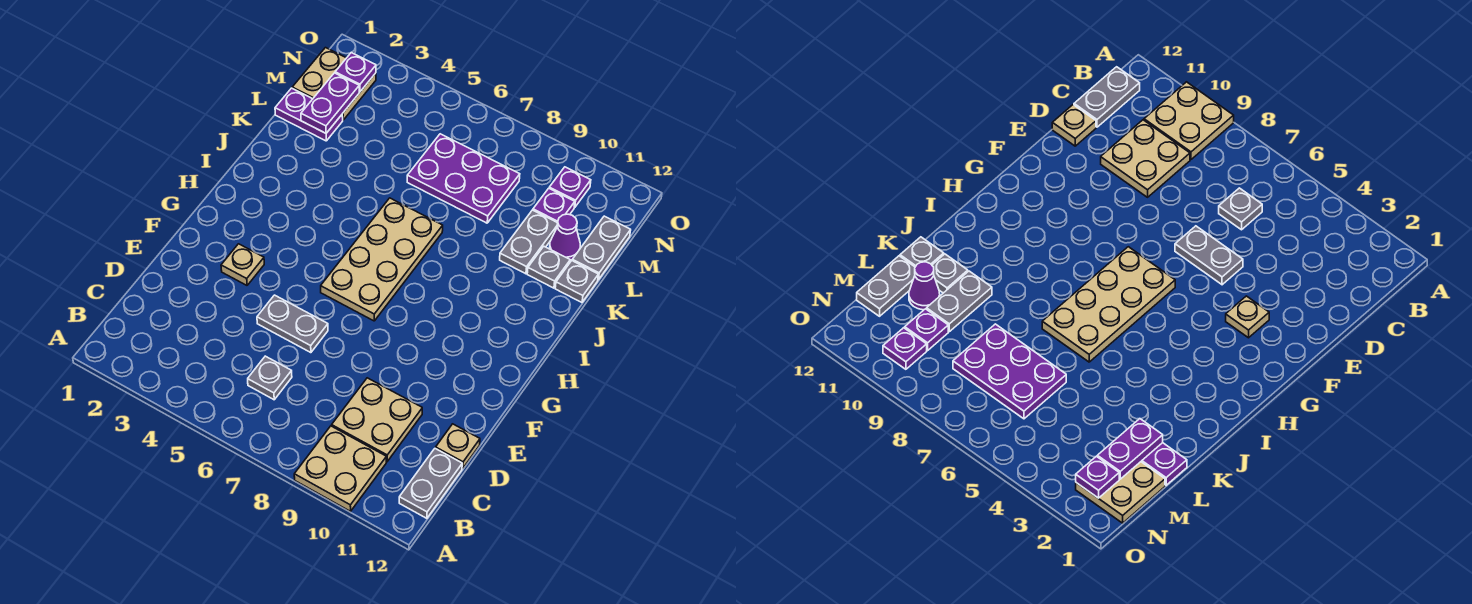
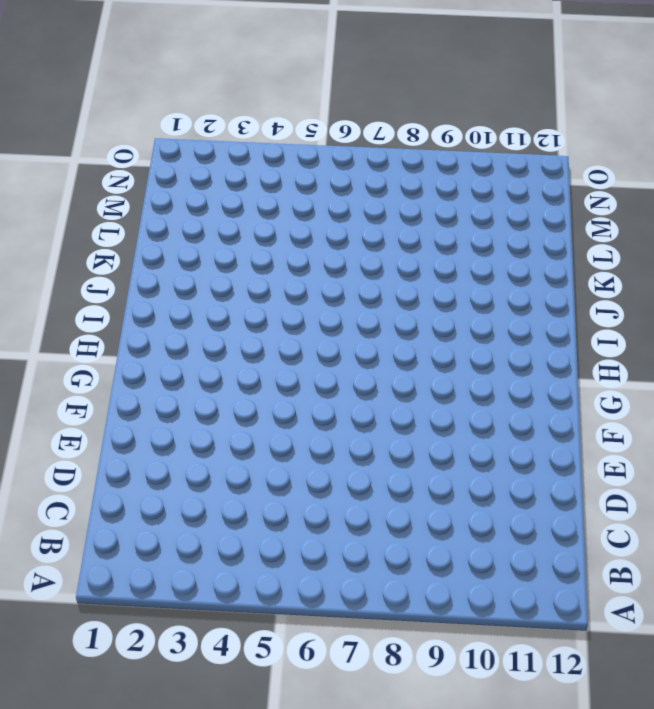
none -> tan plate A9:B10 level 1
none -> grey plate B12:C12 level 1
none -> grey plate C6 level 1

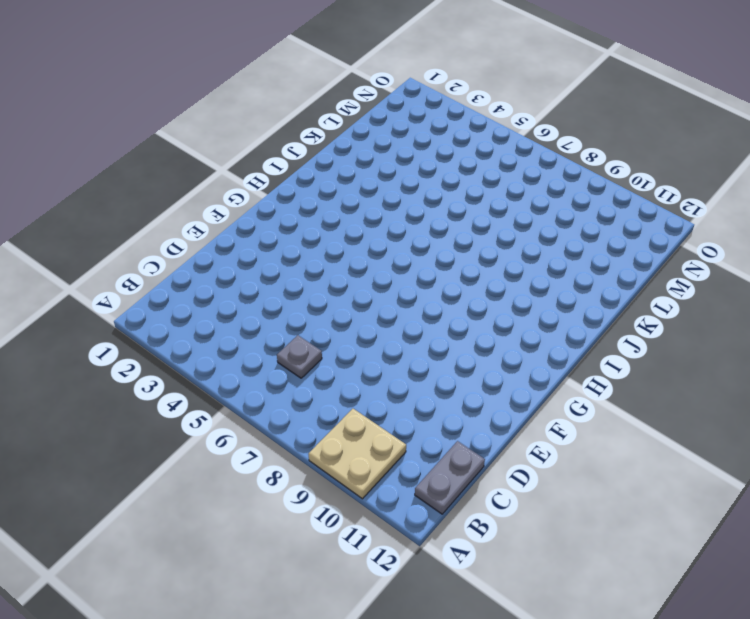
none -> tan plate C9:D10 level 1
none -> tan plate D12 level 1
none -> grey plate E5:E6 level 1

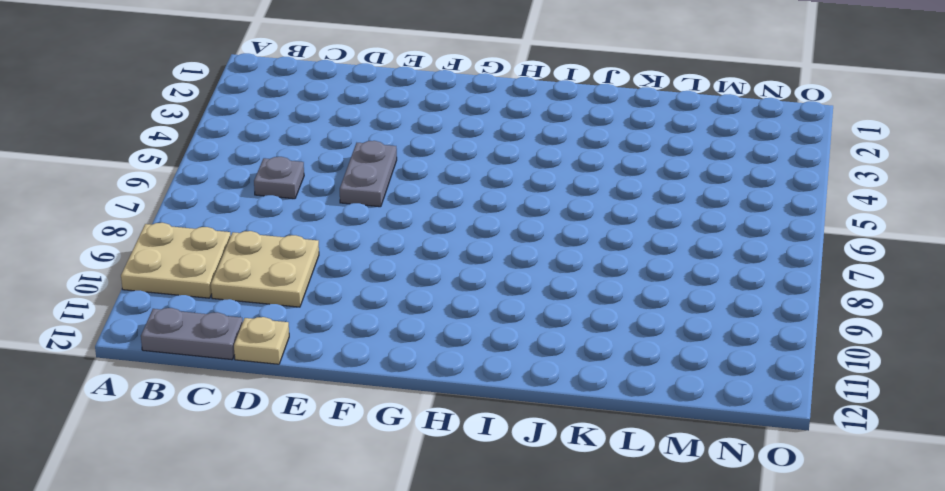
none -> tan plate F3 level 1
none -> tan plate G6:J7 level 1
none -> grey plate K10:L10 level 1

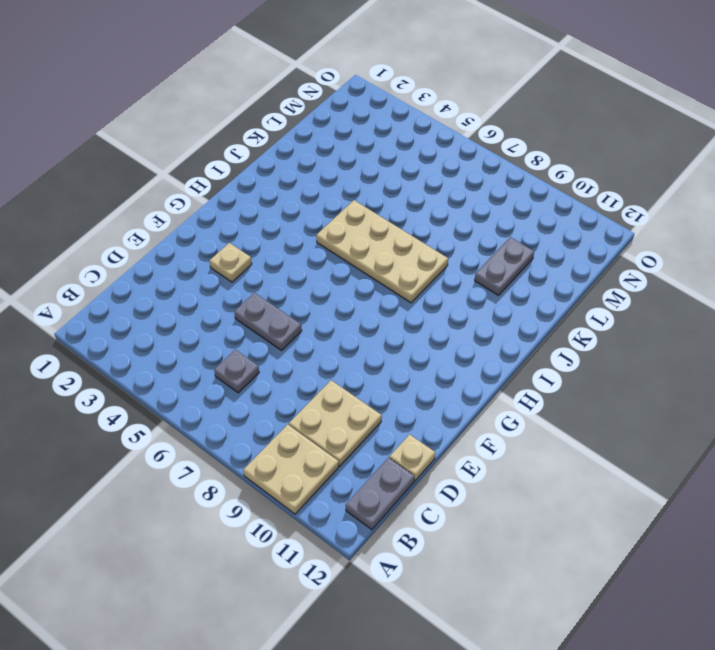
tan plate I5:J8 level 1 -> tan plate G6:J7 level 1
none -> grey plate K11 level 1
none -> grey plate K12 level 1
none -> purple plate L1:L2 level 1

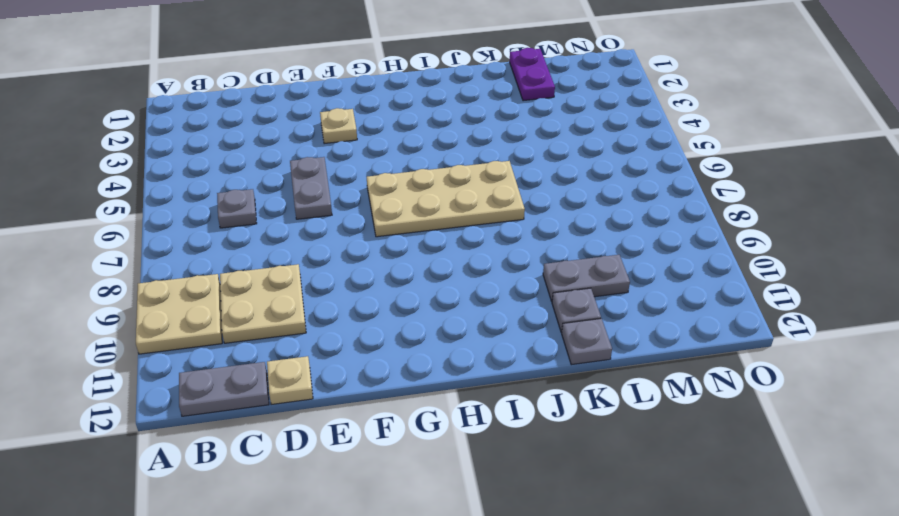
none -> purple plate L6:M8 level 1
none -> purple cone L11 level 1
none -> grey plate L12:M12 level 1

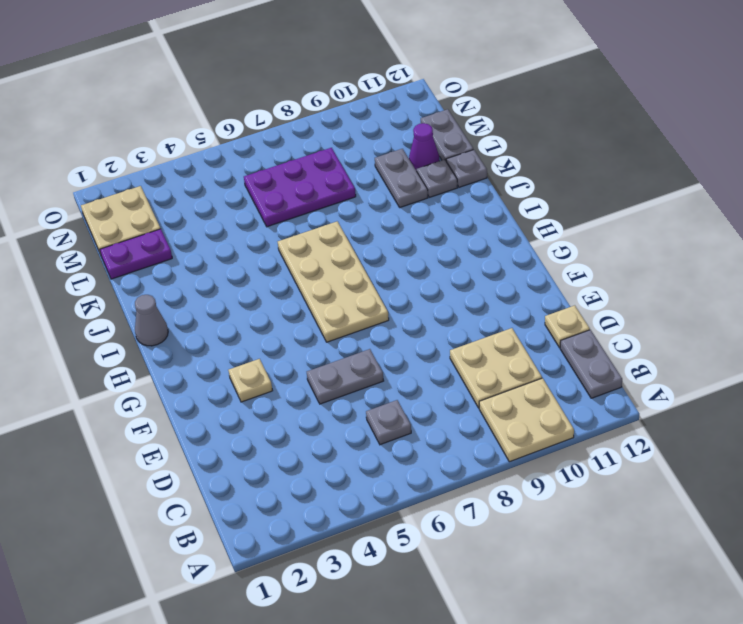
grey cone I1 level 1 -> none
none -> purple plate M10 level 1
none -> purple plate N10 level 1
none -> purple plate L2:M2 level 2

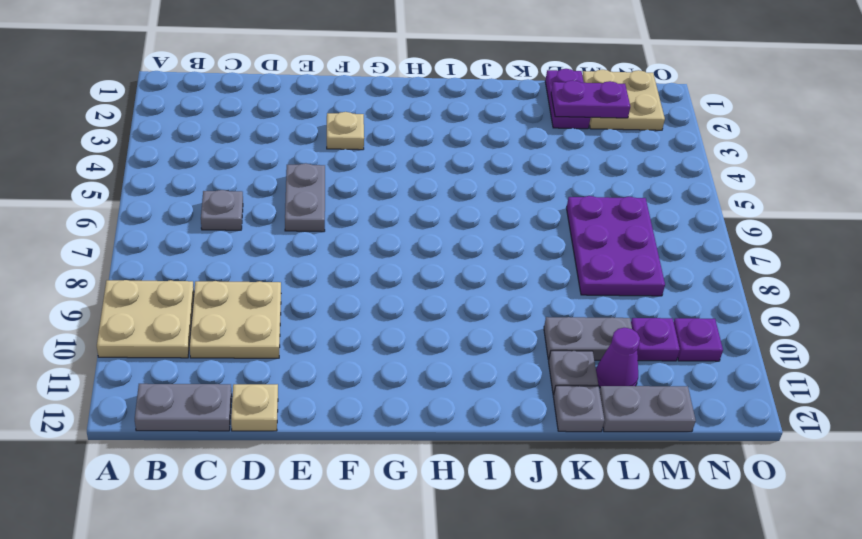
none -> tan plate G6:J7 level 1
none -> purple plate N2 level 2

